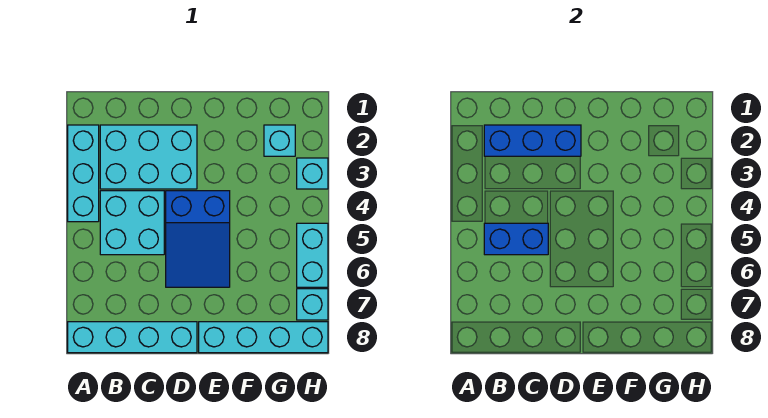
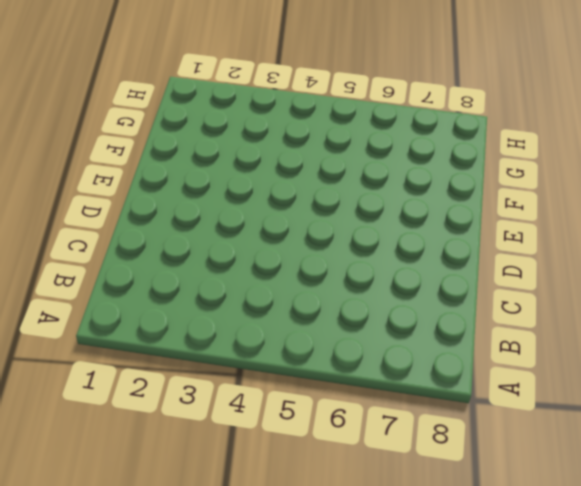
none -> cyan brick A2:A4 level 1
none -> cyan brick A8:D8 level 1
none -> cyan brick B2:D3 level 1

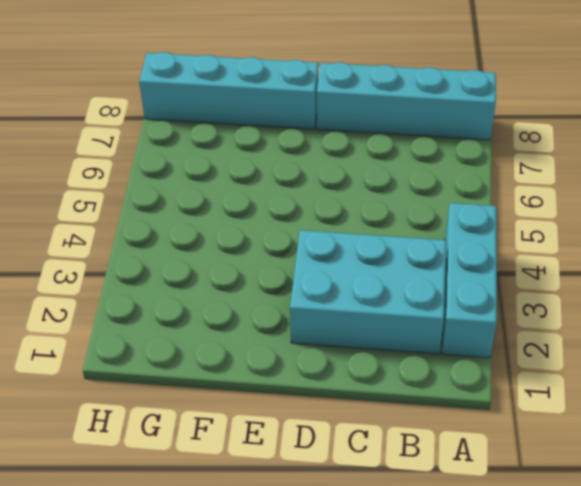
none -> cyan brick B4:C5 level 1
none -> blue slope D4:E6 level 1 top 4
none -> cyan brick G2 level 1

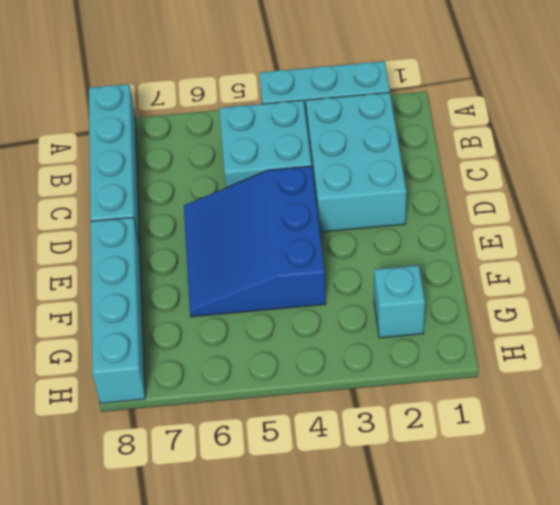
blue slope D4:F6 level 1 top 4 -> blue slope D4:E6 level 1 top 4
none -> cyan brick H3 level 1
none -> cyan brick H5:H6 level 1
none -> cyan brick H7 level 1

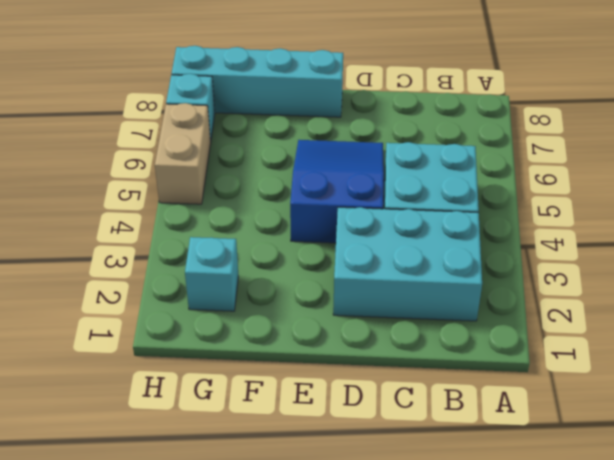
tan brick H5:H6 level 1 -> cyan brick H5:H6 level 1
none -> cyan brick A2:A4 level 1
none -> cyan brick A8:D8 level 1
none -> cyan brick H3 level 1

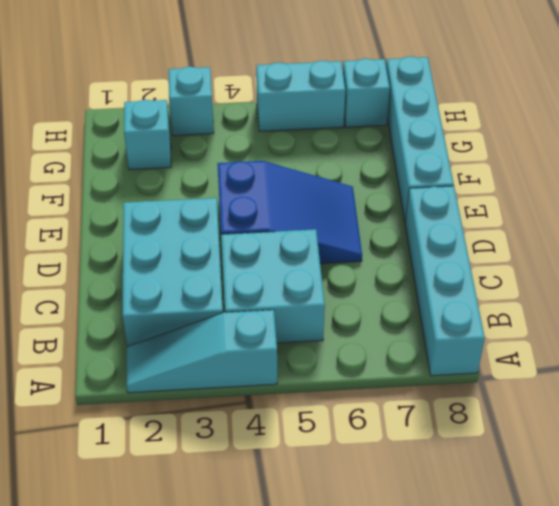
cyan slope A2:A4 level 1 top 4 -> cyan brick A2:A4 level 1
none -> blue brick B2:D2 level 2
none -> blue brick B5:C5 level 2

